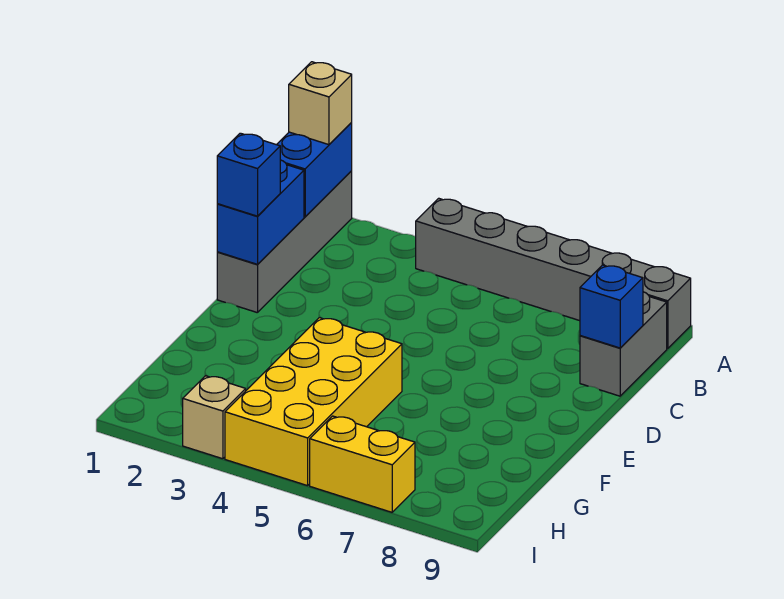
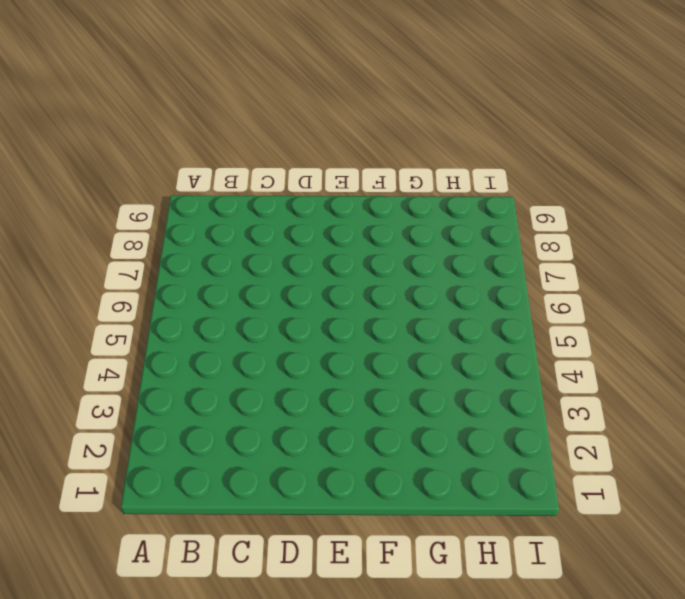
none -> grey brick A1:D1 level 1
none -> grey brick A4:A9 level 1

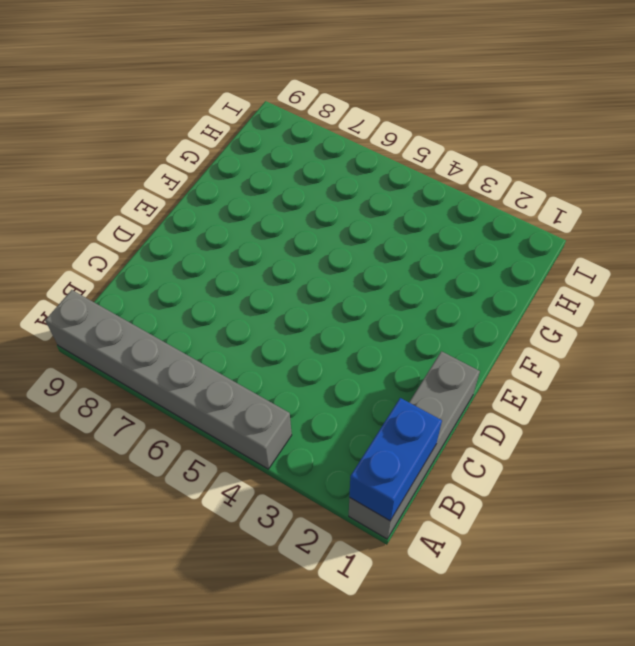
none -> grey brick B9:C9 level 1
none -> yellow brick F4:I5 level 1

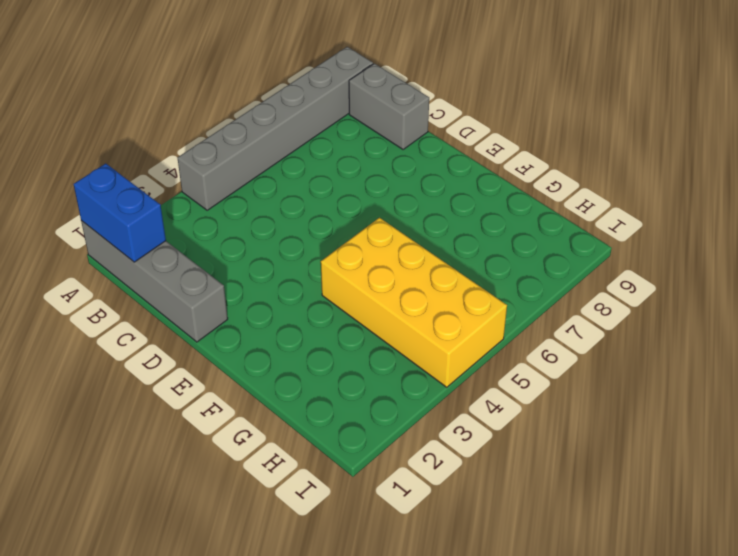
none -> tan brick I3 level 1
none -> yellow brick I6:I7 level 1

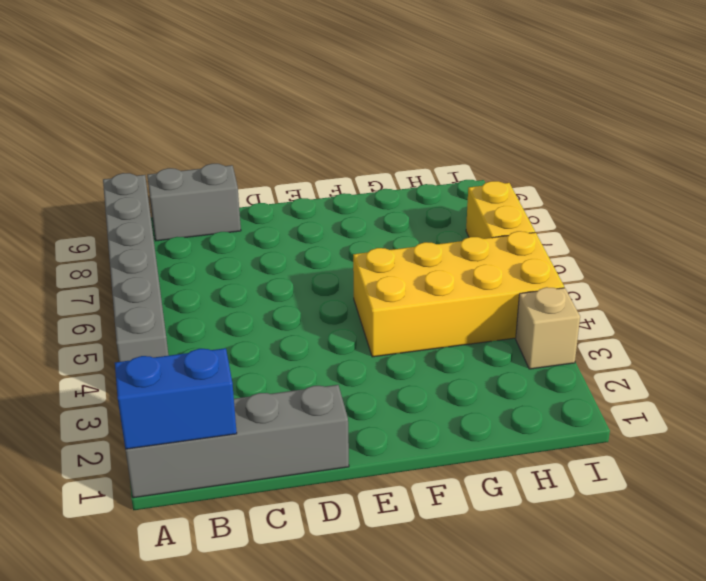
none -> blue brick C1:D1 level 2
none -> blue brick C9 level 2

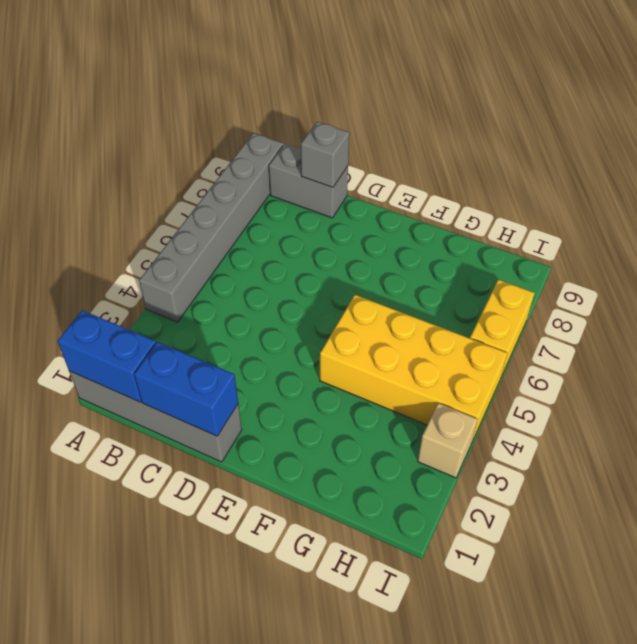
grey brick C9 level 2 -> blue brick C9 level 2
none -> tan brick A1 level 3
none -> blue brick D1 level 3

